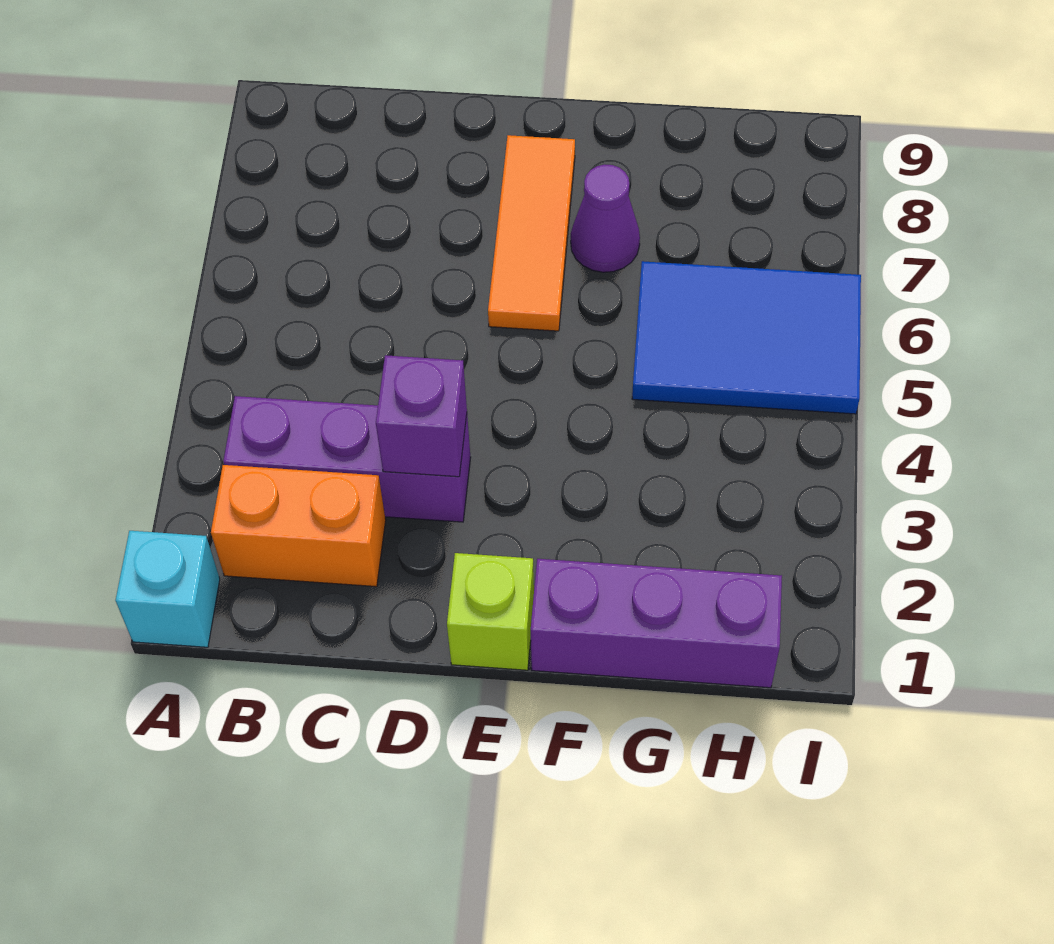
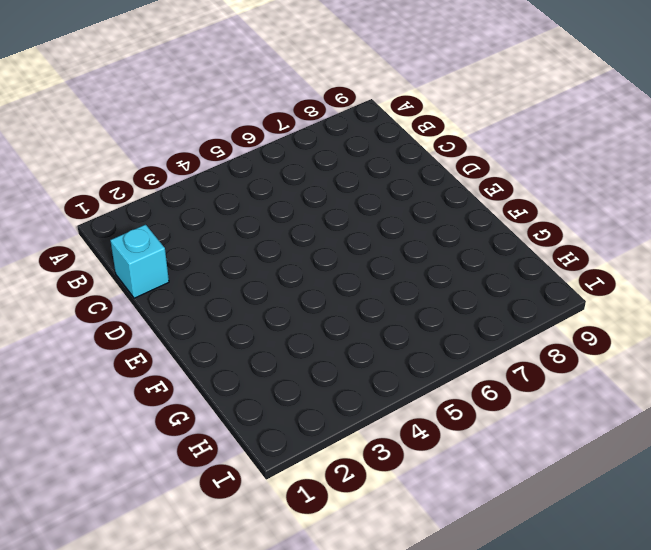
cyan brick C1 level 1 -> cyan brick A1 level 1
none -> orange brick B2:C2 level 1
none -> purple brick B3:D3 level 1

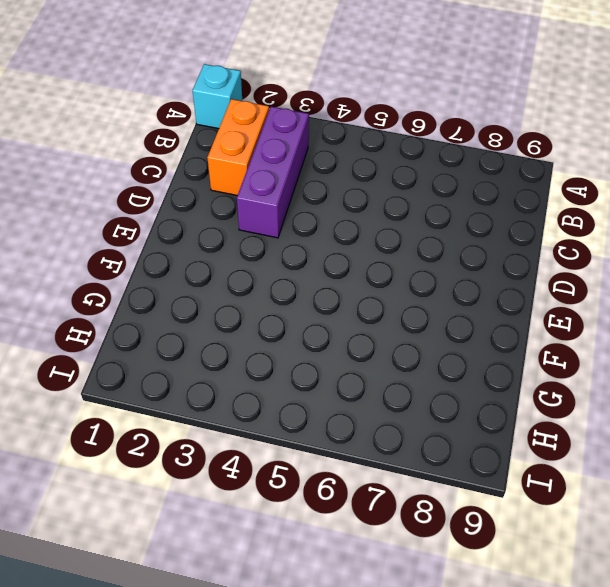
none -> lime brick E1 level 1
none -> orange tile E6:E8 level 1

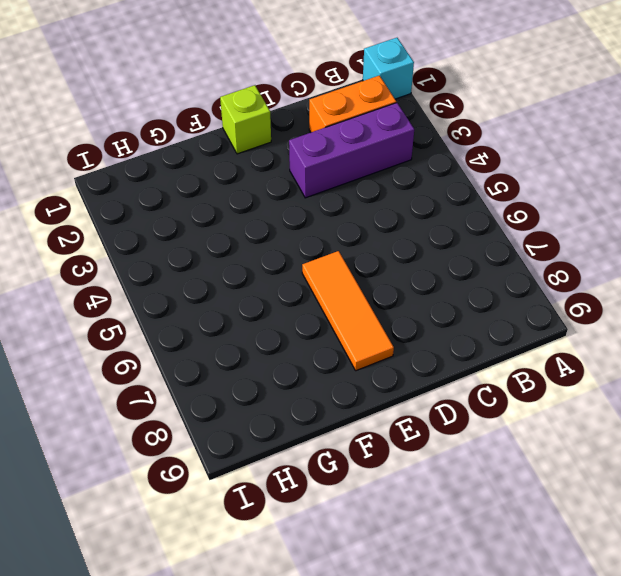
none -> purple brick F1:H1 level 1
none -> purple cone F7 level 1

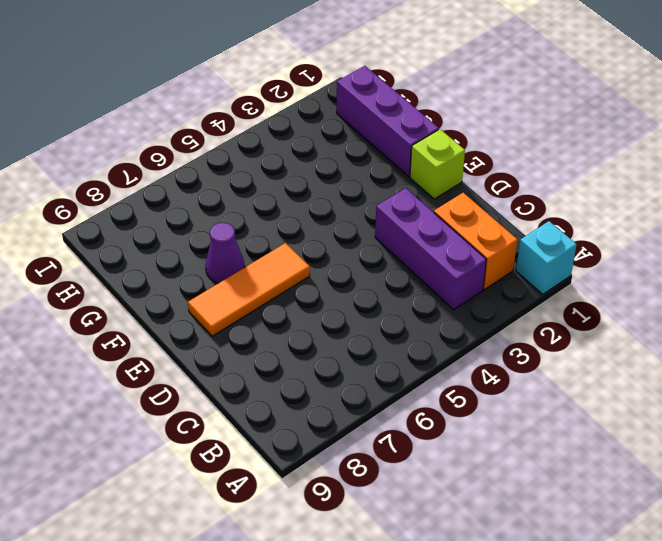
none -> blue tile G5:I6 level 1
none -> purple brick D3 level 2

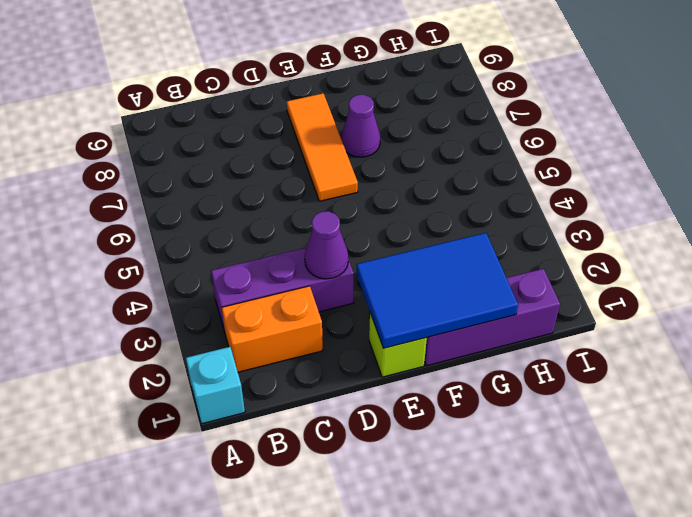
purple cone D3 level 2 -> purple brick D3 level 2
blue tile E1:G2 level 2 -> blue tile G5:I6 level 1

